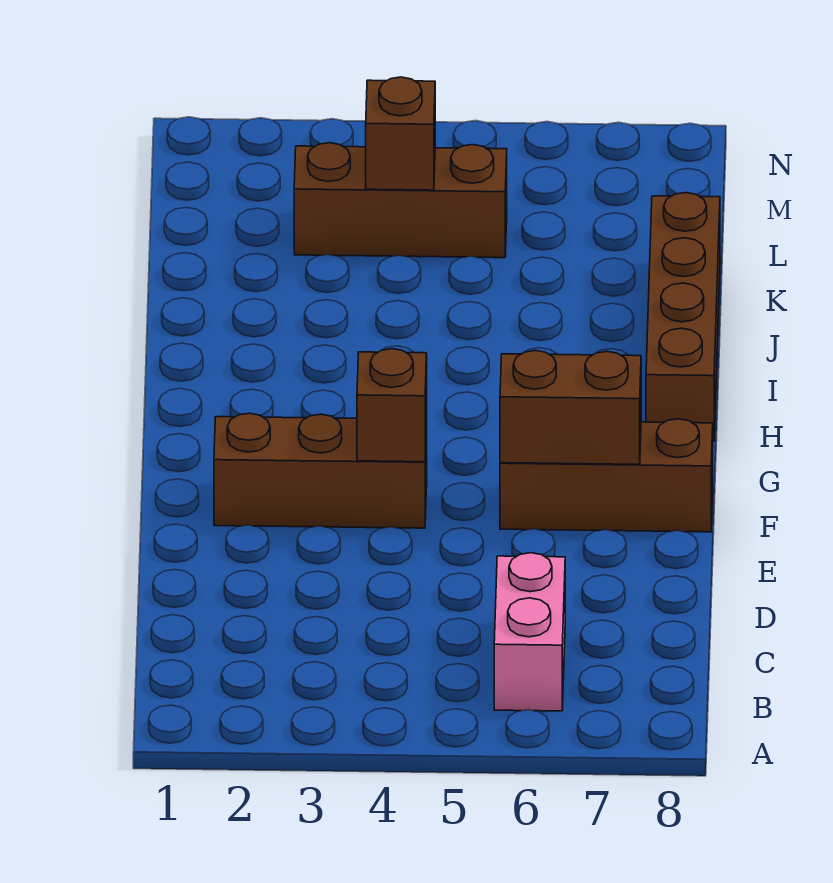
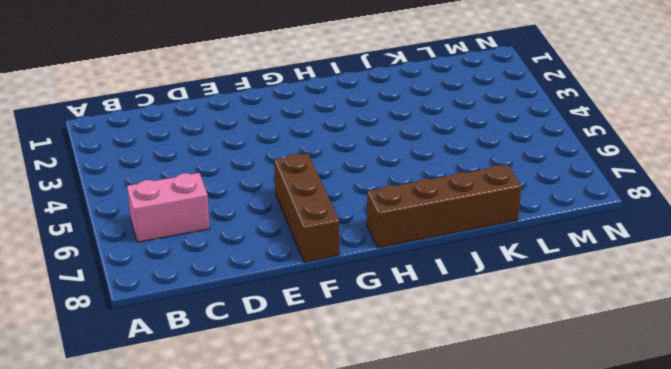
none -> brown brick F2:F4 level 1
none -> brown brick L3:L5 level 1

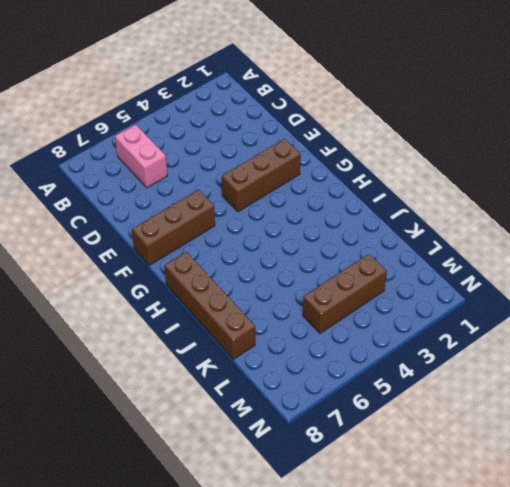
none -> brown brick F4 level 2
none -> brown brick F6:F7 level 2

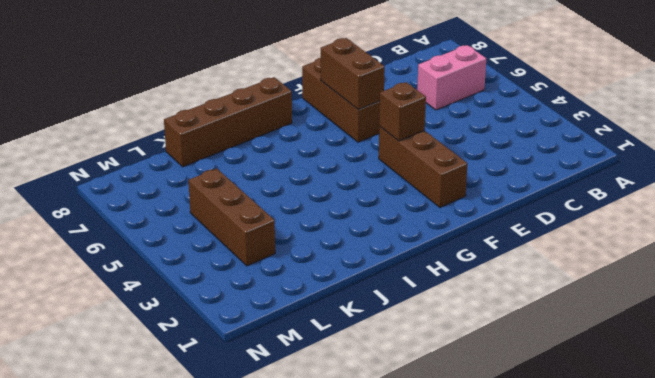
none -> brown brick L4 level 2

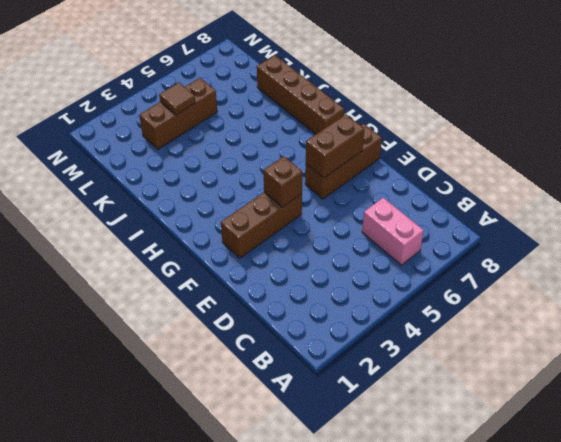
brown tile L4 level 2 -> brown brick L4 level 2

